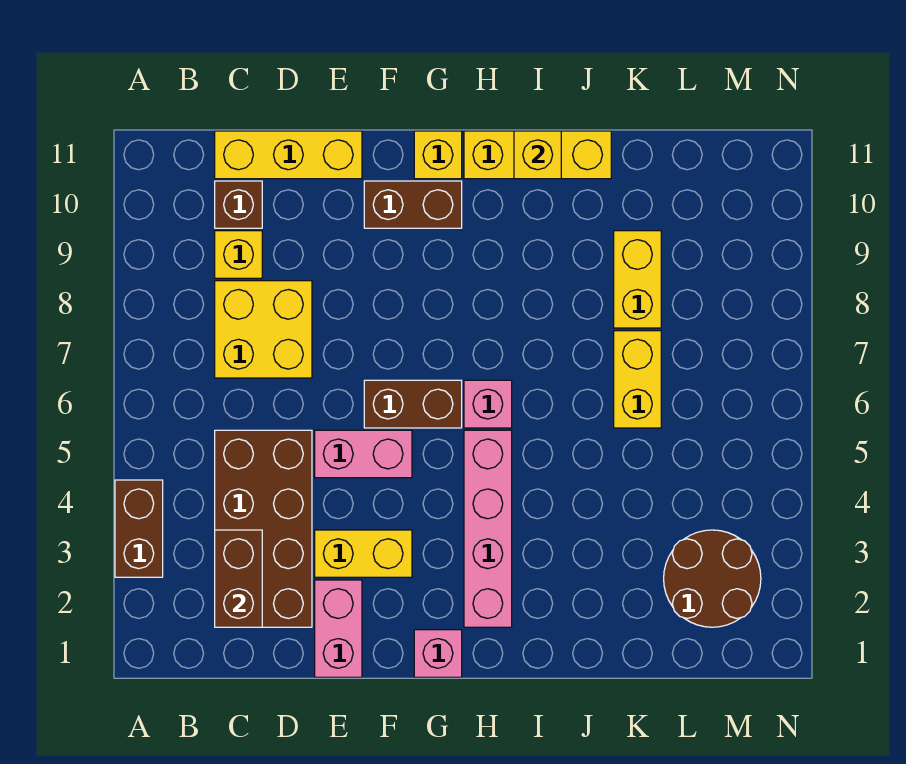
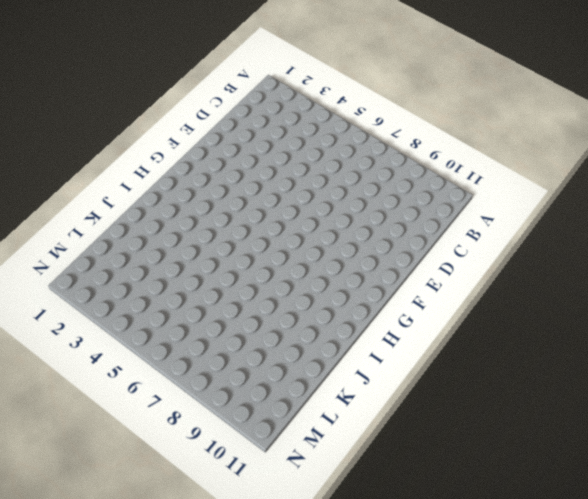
none -> brown brick A3:A4 level 1
none -> brown brick C2:D5 level 1
none -> yellow brick C7:D8 level 1

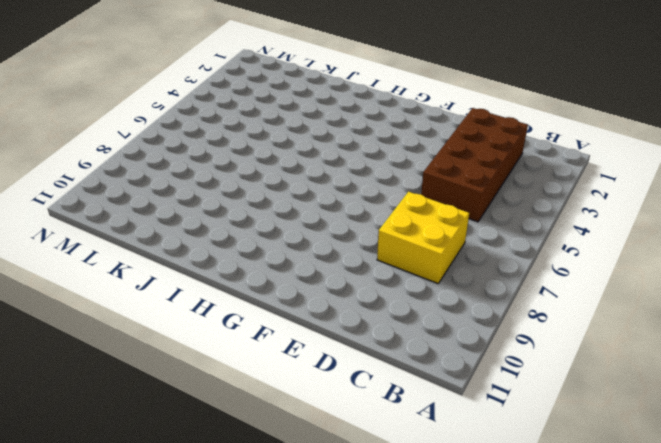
none -> brown brick A3:A4 level 1
none -> yellow brick C9 level 1
none -> brown brick C10 level 1

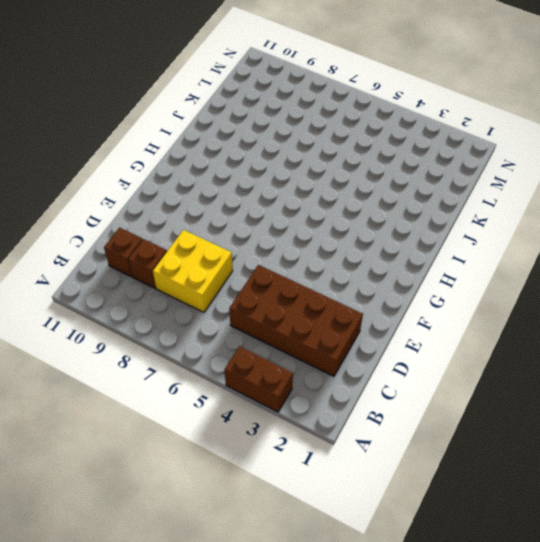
brown brick C9 level 1 -> yellow brick C9 level 1
none -> yellow brick C11:E11 level 1
none -> pink brick E1:E2 level 1
none -> yellow brick E3:F3 level 1

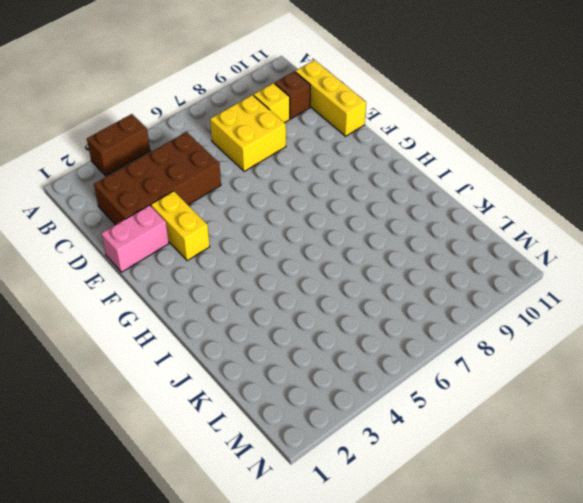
none -> pink brick E5:F5 level 1
none -> brown brick F6:G6 level 1
none -> brown brick F10:G10 level 1

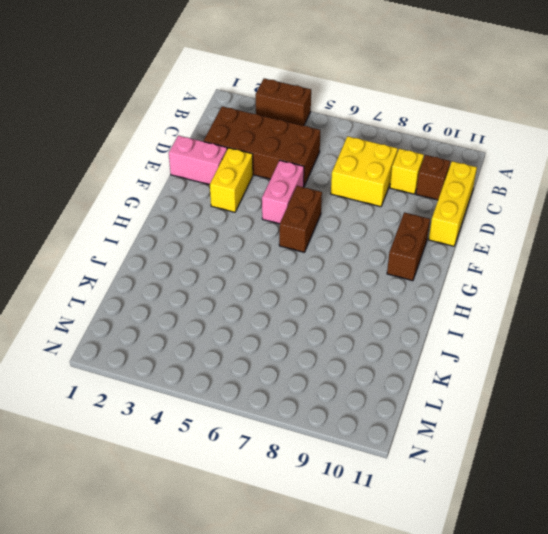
none -> pink brick G1 level 1
none -> yellow brick G11 level 1
none -> pink brick H2:H5 level 1

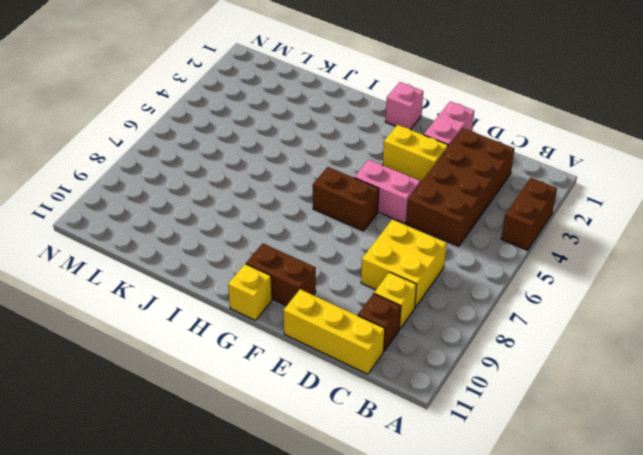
none -> pink brick H2:H5 level 1
none -> pink brick H6 level 1
none -> yellow brick H11:J11 level 1

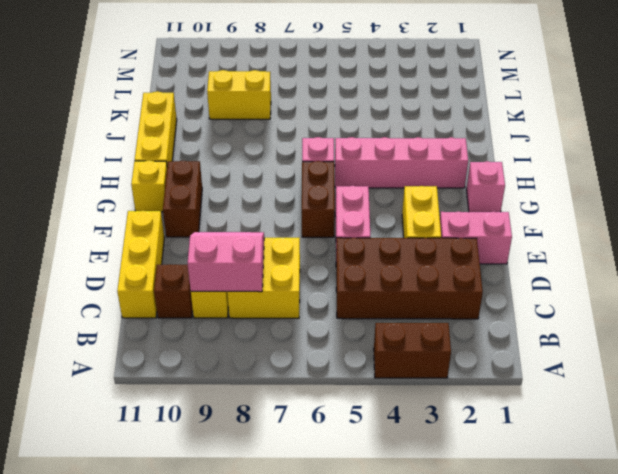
pink slope C8:D9 level 2 top C -> none
none -> yellow brick K6:K7 level 1
none -> brown round brick L2:M3 level 1
none -> brown brick C2:C3 level 2

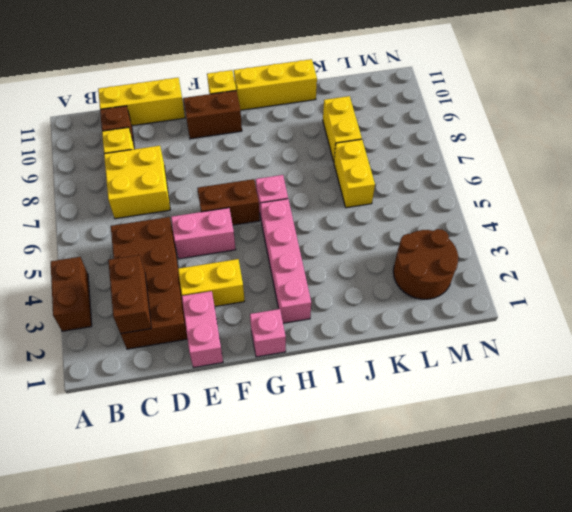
none -> yellow brick I11 level 2

